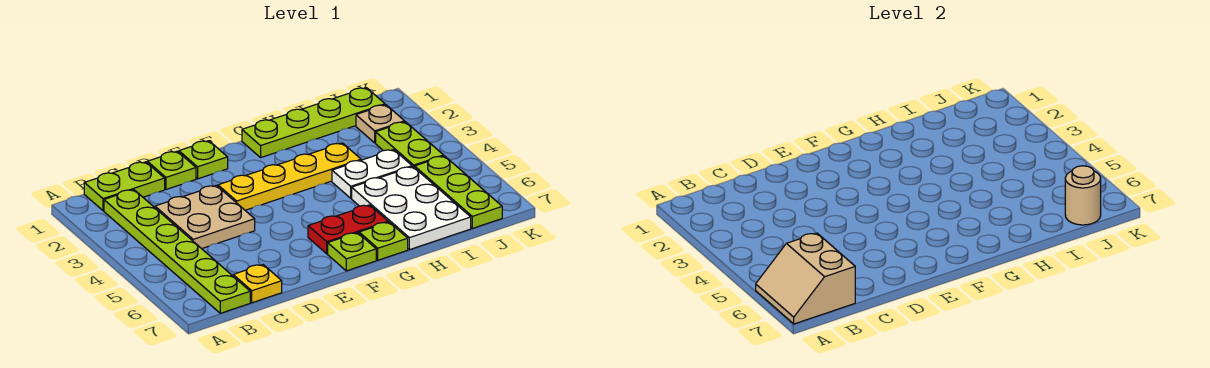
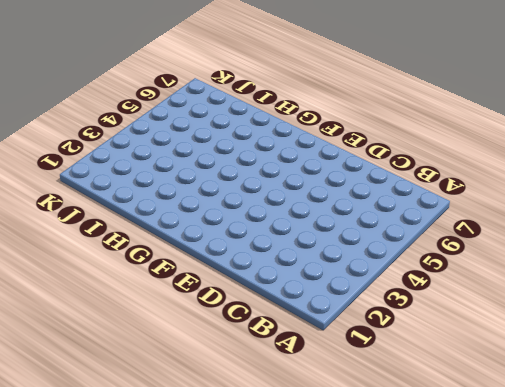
none -> lime plate B1:C1 level 1
none -> lime plate B2:B7 level 1
none -> tan plate C3:D4 level 1

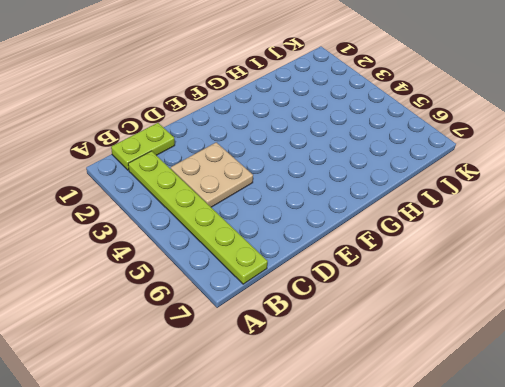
none -> yellow plate C7 level 1
none -> lime plate D1 level 1
none -> lime plate E1 level 1

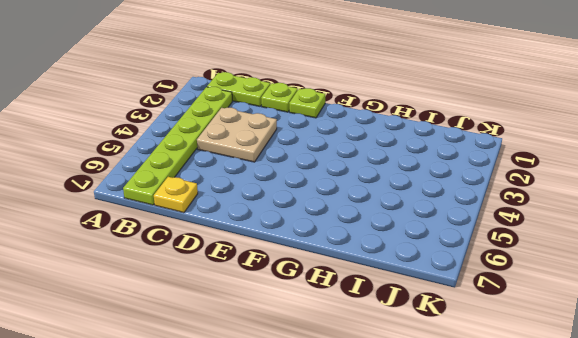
none -> yellow plate E3:H3 level 1
none -> red plate F6:G6 level 1
none -> lime plate F7 level 1

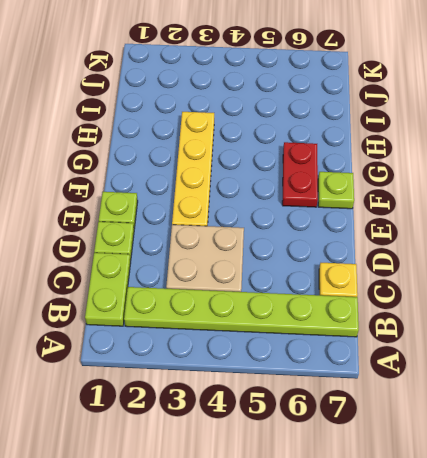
none -> lime plate G1:J1 level 1
none -> lime plate G7 level 1
none -> white plate H4:I4 level 1

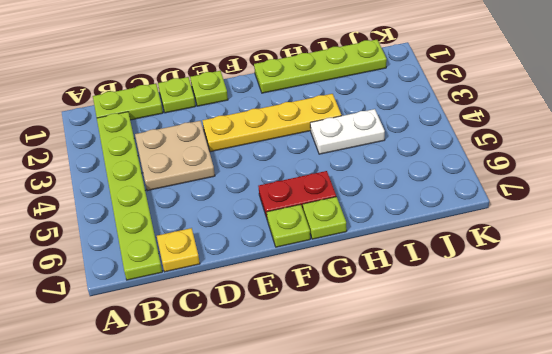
none -> white plate H5:I7 level 1
none -> tan plate J2 level 1
none -> lime plate J3:J4 level 1

